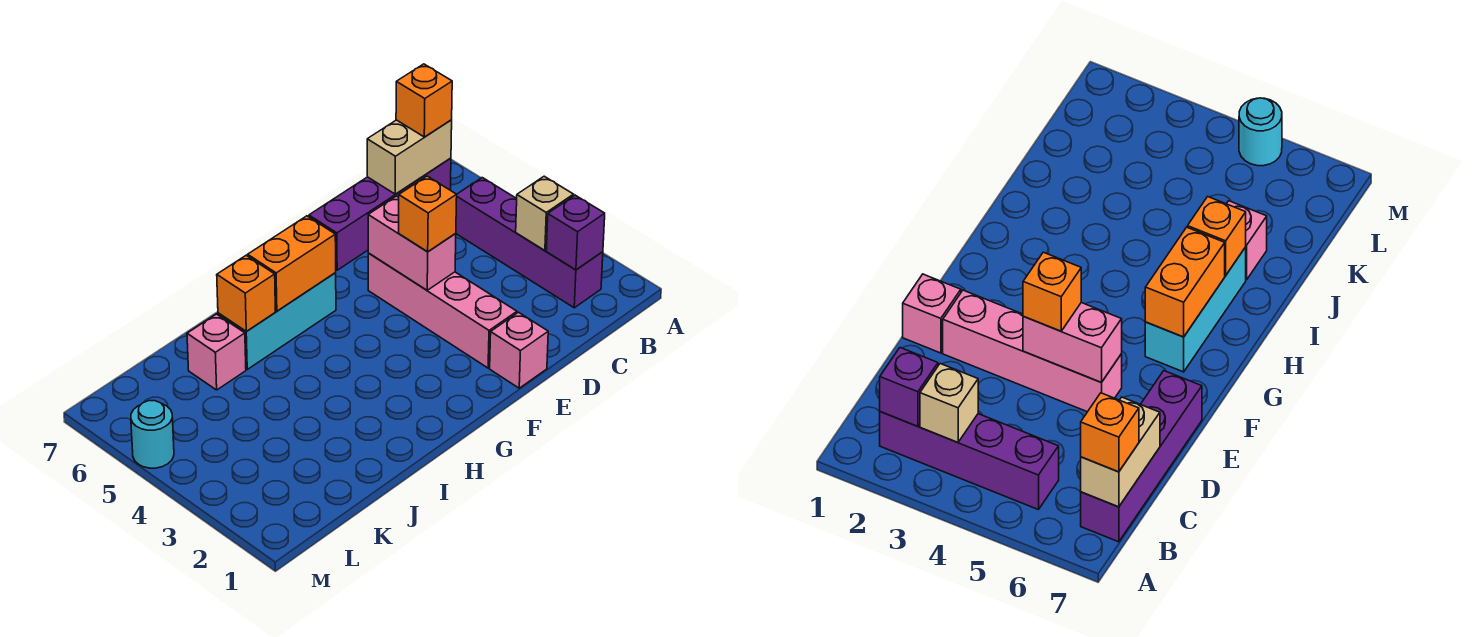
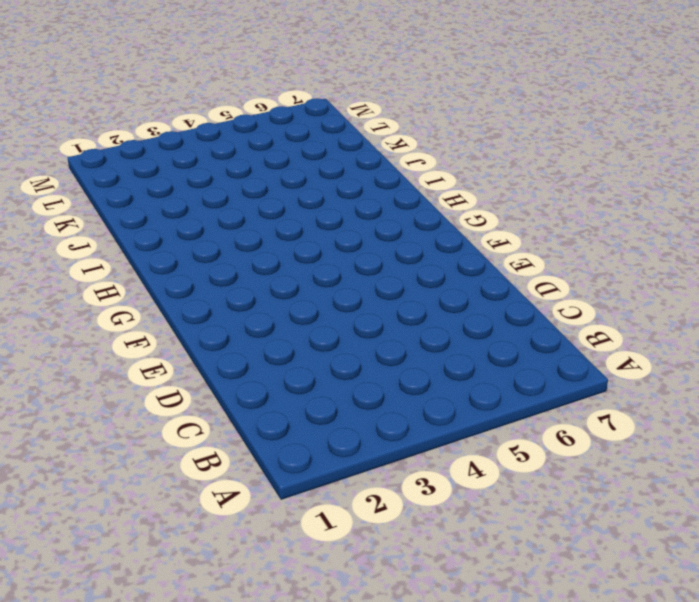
none -> purple brick B2:B5 level 1
none -> purple brick B7:E7 level 1
none -> pink brick E1 level 1

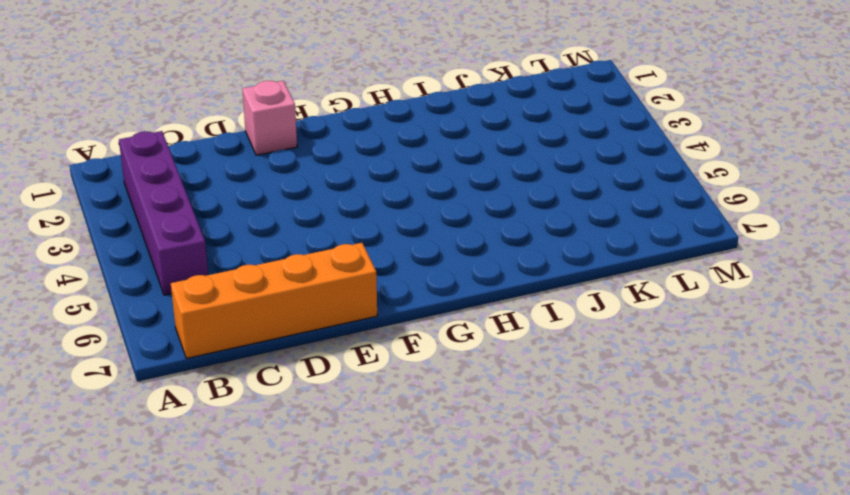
orange brick B7:E7 level 1 -> purple brick B7:E7 level 1
none -> pink brick E2:E5 level 1
none -> cyan brick G6:I6 level 1
none -> pink brick J6 level 1

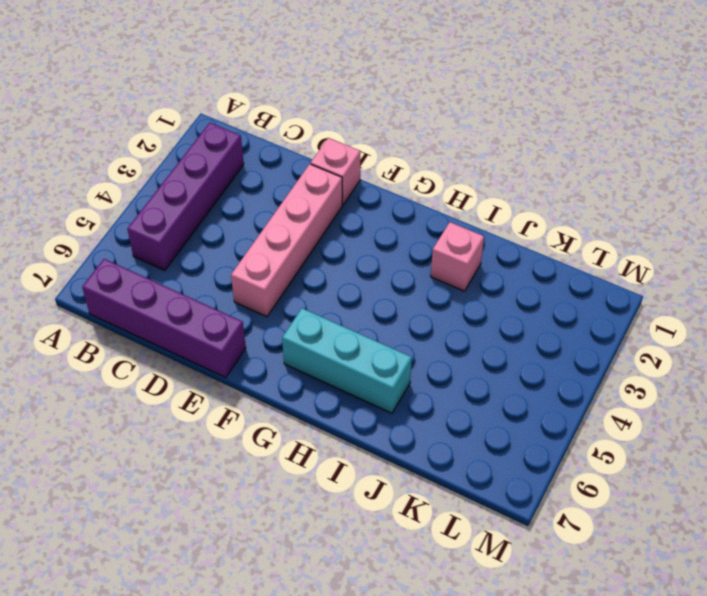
pink brick I2 level 1 -> pink brick J6 level 1
none -> cyan round brick M5 level 1
none -> purple brick B2 level 2
none -> tan brick B3 level 2

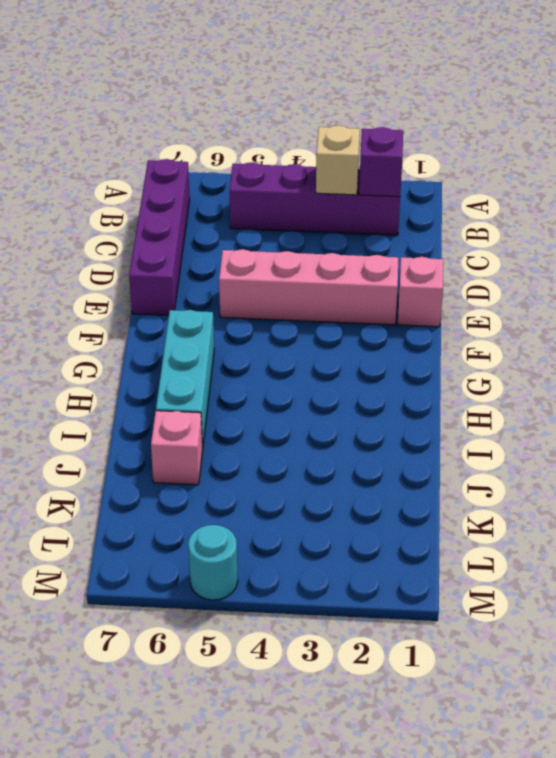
none -> tan brick B7:C7 level 2
none -> pink brick E4:E5 level 2
none -> orange brick G6:H6 level 2

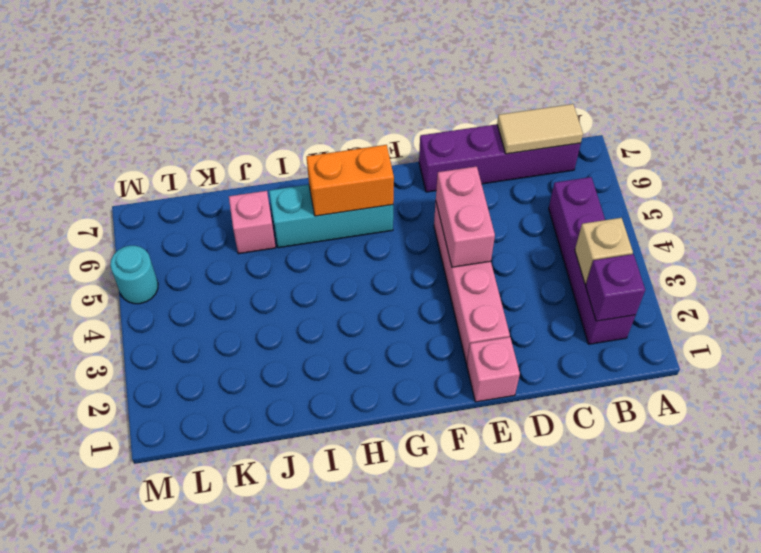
tan tile B7:C7 level 2 -> tan brick B7:C7 level 2
none -> orange brick I6 level 2
none -> orange brick B7 level 3
none -> orange brick E4 level 3

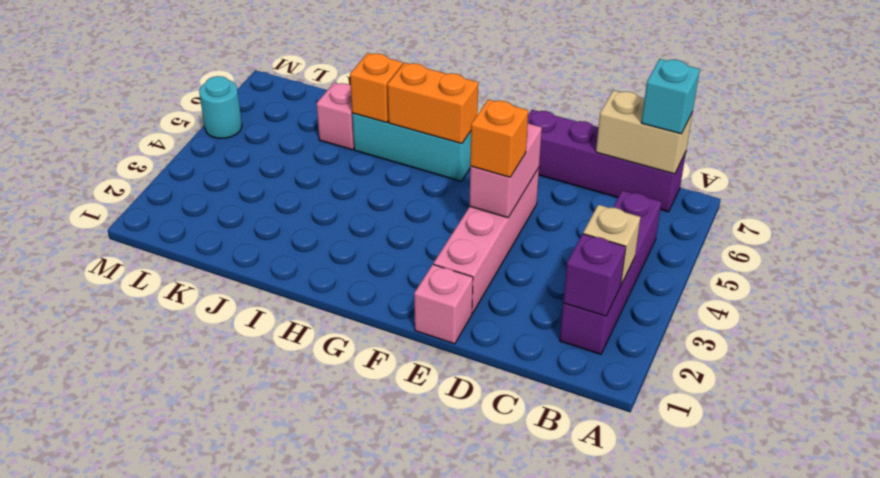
cyan brick B7 level 3 -> orange brick B7 level 3

